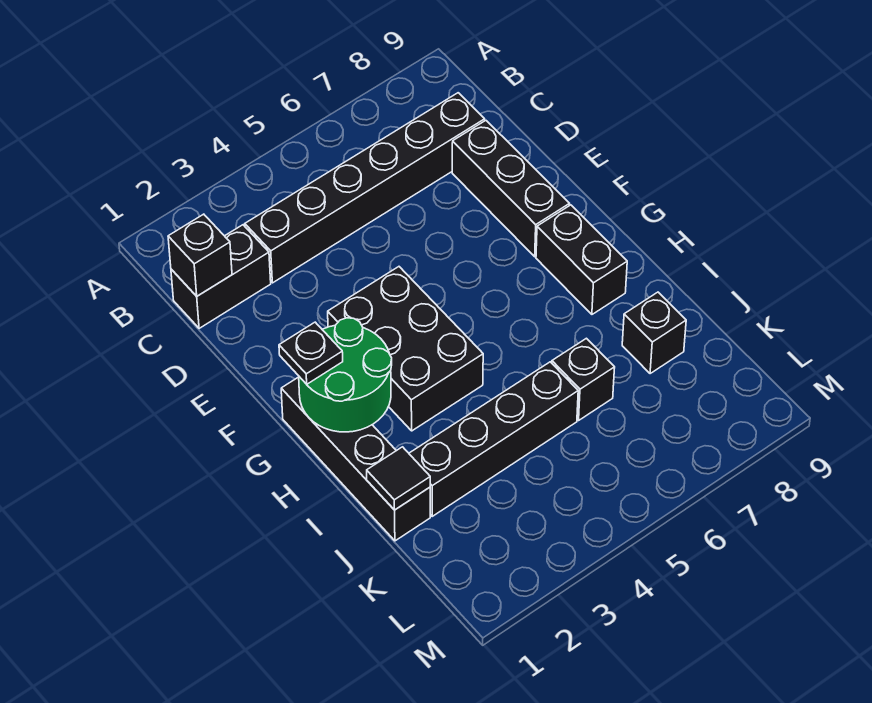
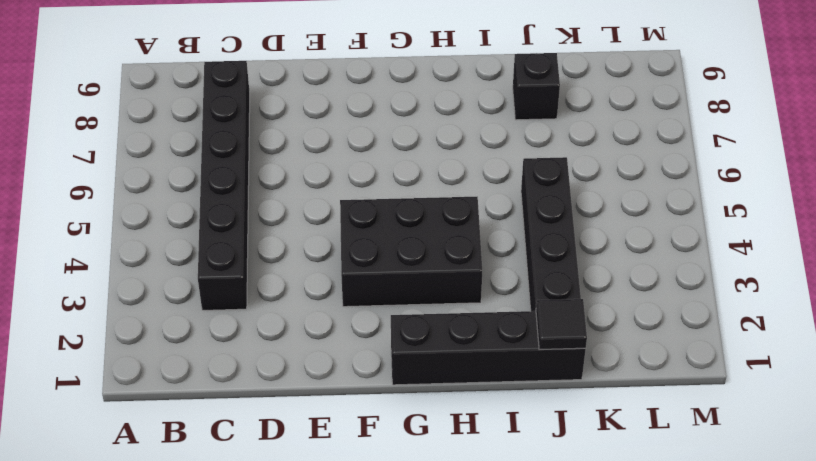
none -> black brick C1:C2 level 1
none -> black brick D8:F8 level 1
none -> black brick G8:H8 level 1

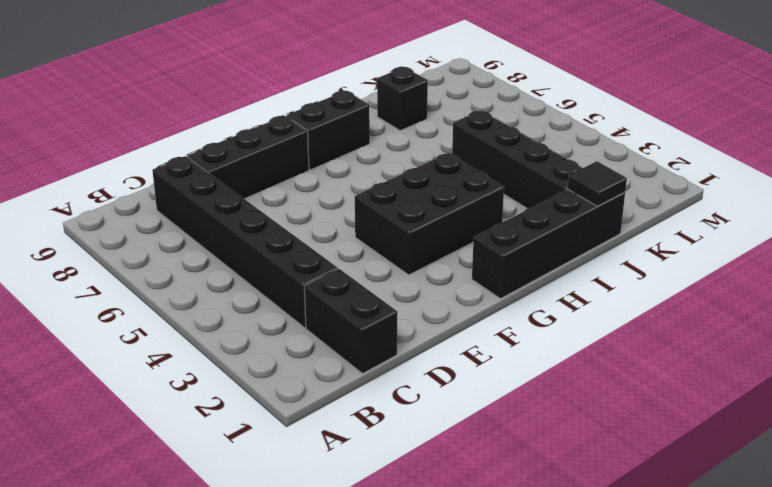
none -> black brick J6 level 1
none -> black brick C1 level 2
none -> green round brick G1:H2 level 2

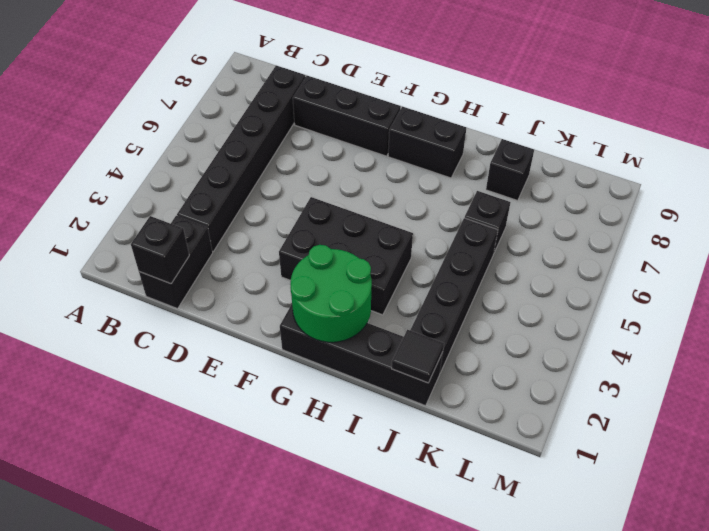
none -> black plate G1 level 3

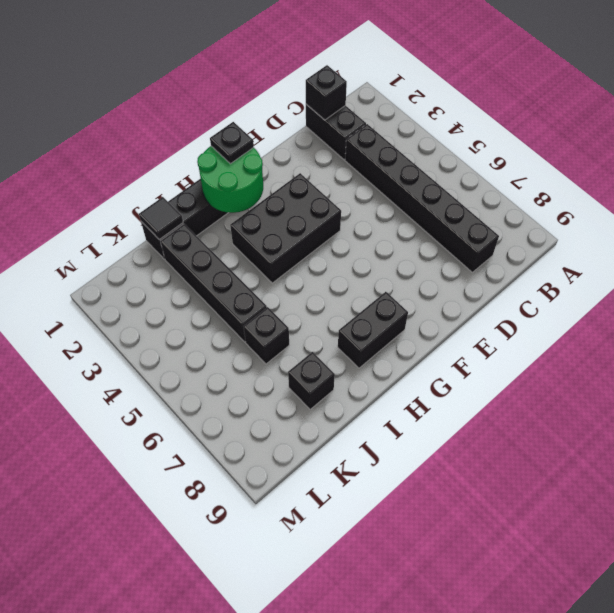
none -> black brick D8:F8 level 1

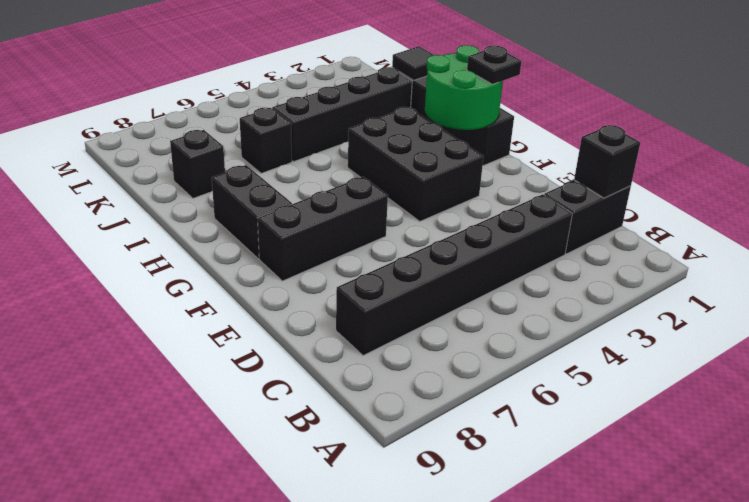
black brick F6:F8 level 1 -> black brick D8:F8 level 1

